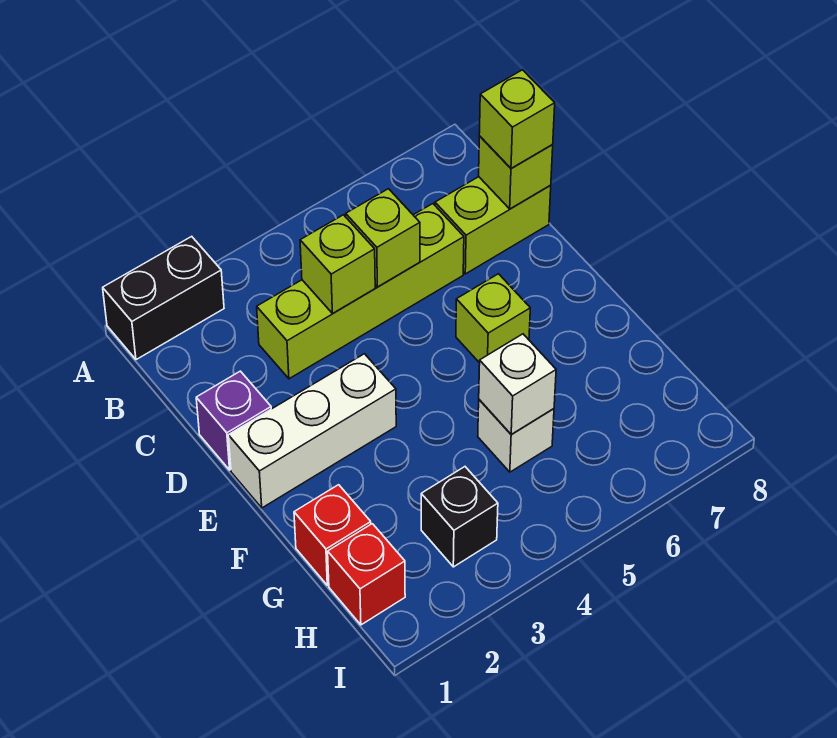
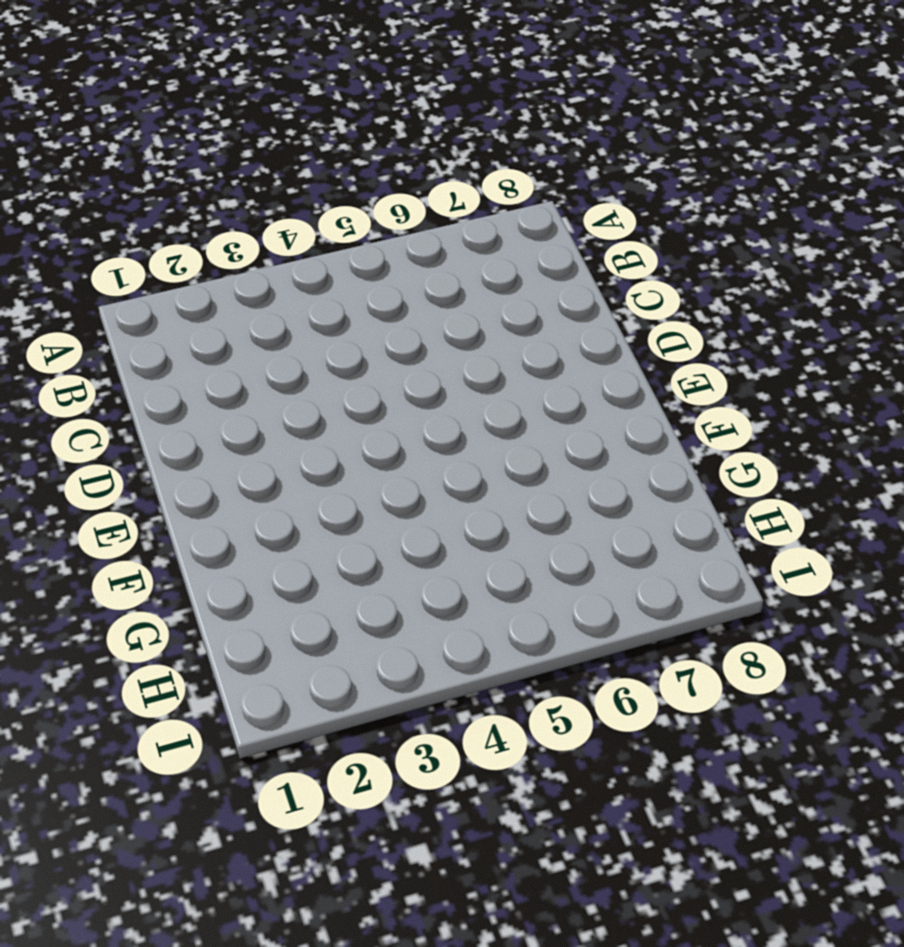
none -> black brick A1:A2 level 1
none -> lime brick C3:C6 level 1
none -> lime brick C7:C8 level 1

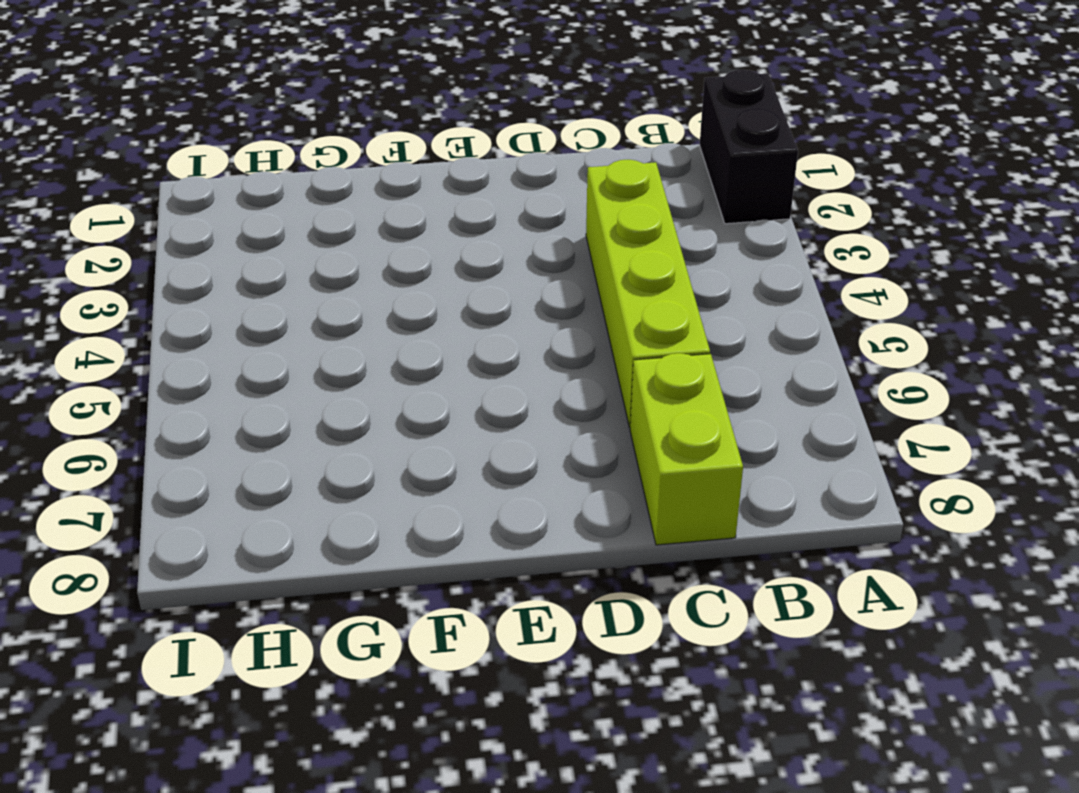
none -> purple brick D1 level 1
none -> white brick E1:E3 level 1
none -> lime brick E6 level 1

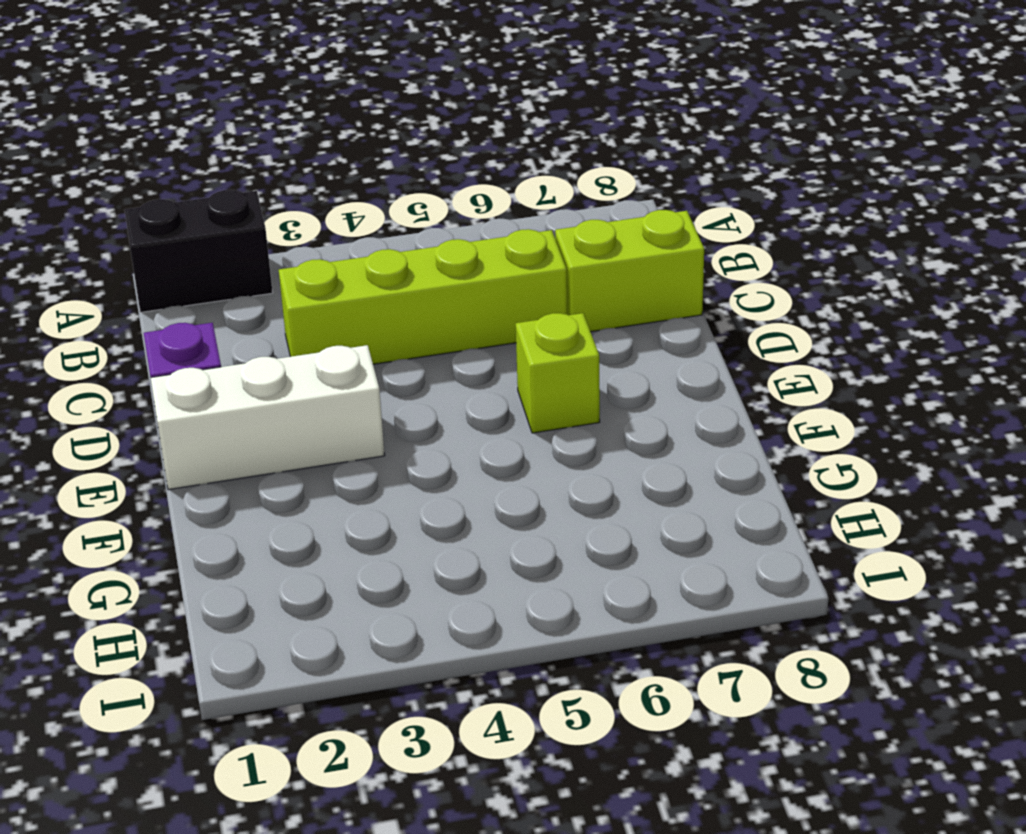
none -> red brick G1 level 1
none -> white brick G5 level 1
none -> red brick H1 level 1

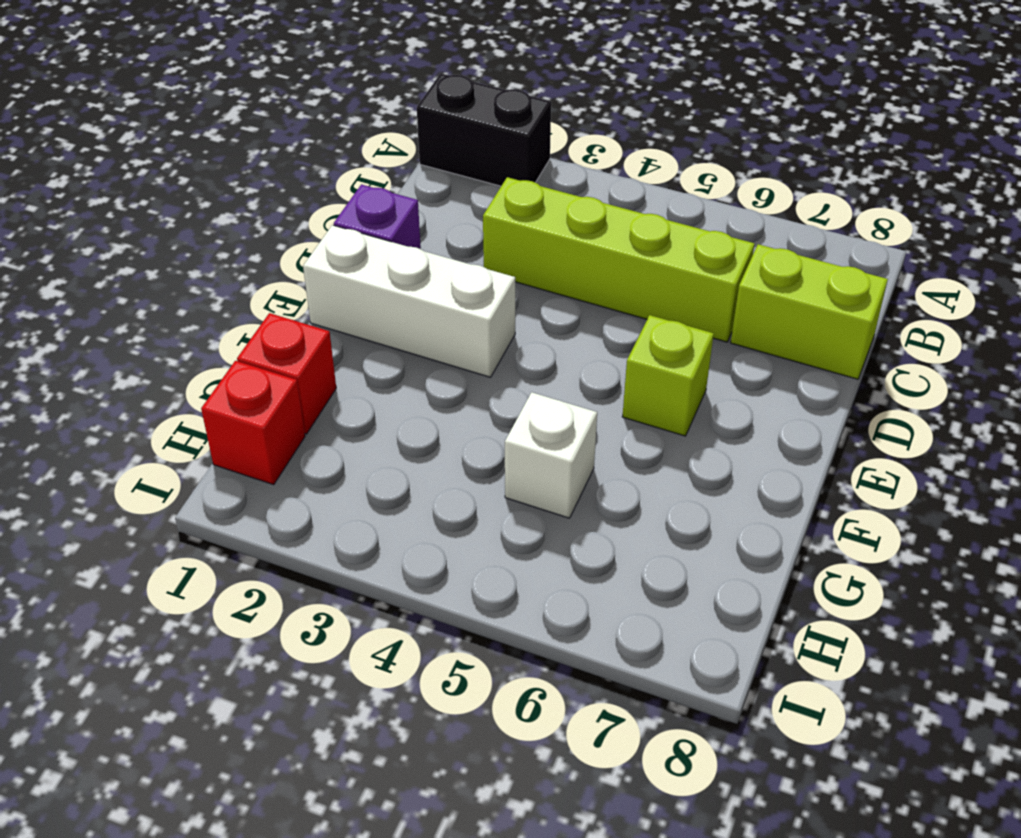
none -> black brick H3 level 1
none -> lime brick C4 level 2
none -> lime brick C5 level 2

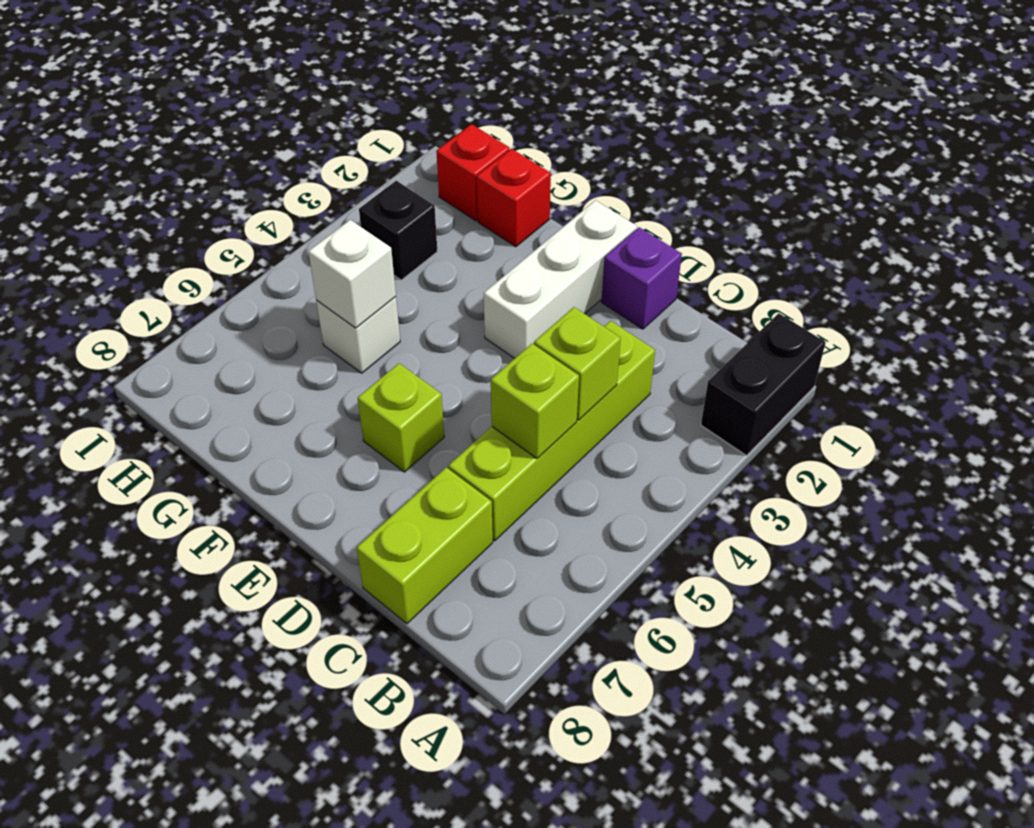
none -> lime brick C8 level 2
none -> lime brick C8 level 3

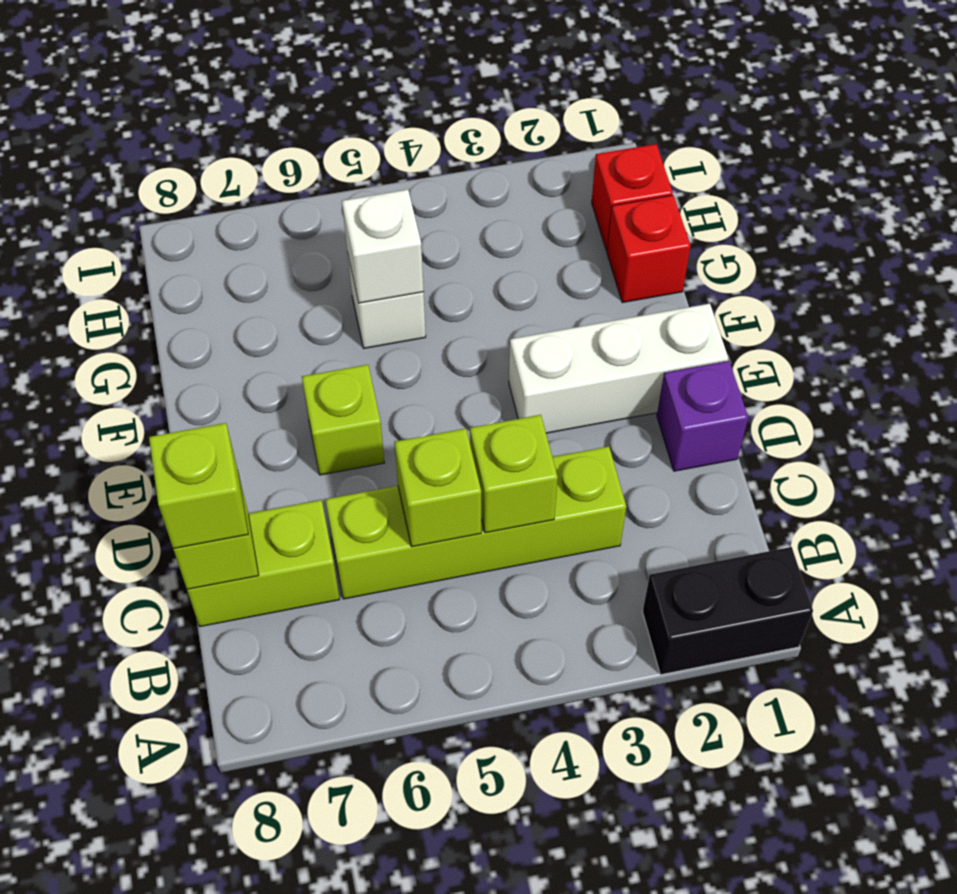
none -> black brick H3 level 1

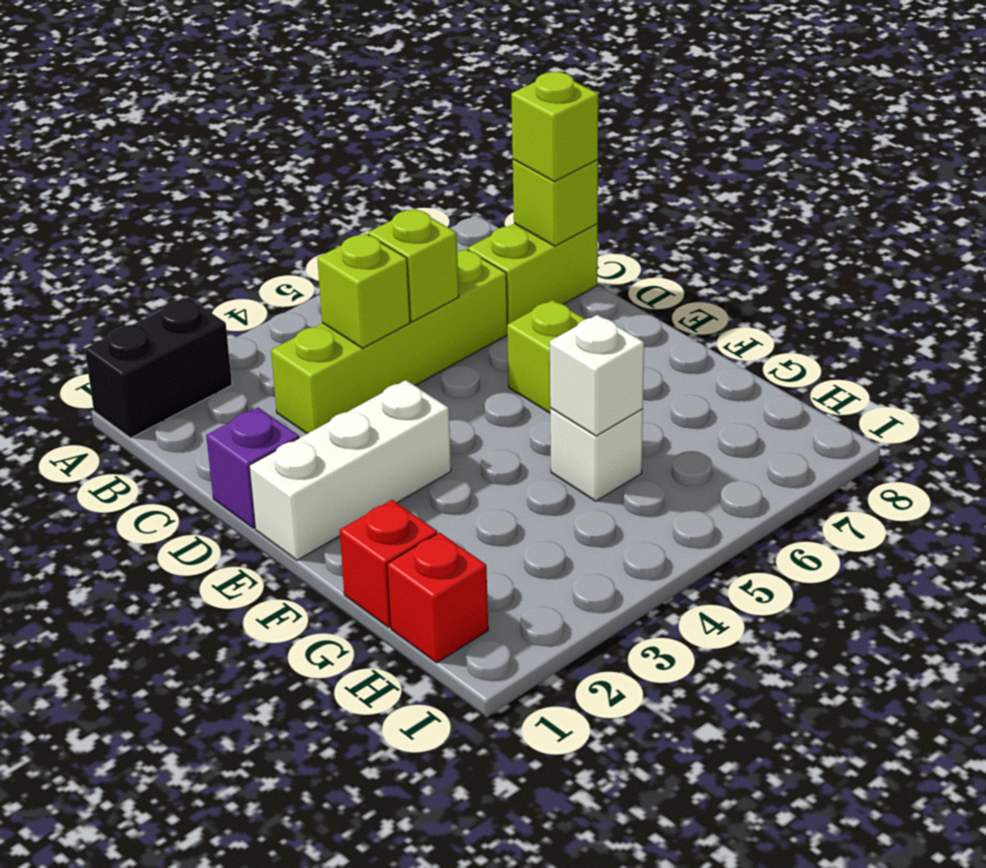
none -> black brick H3 level 1

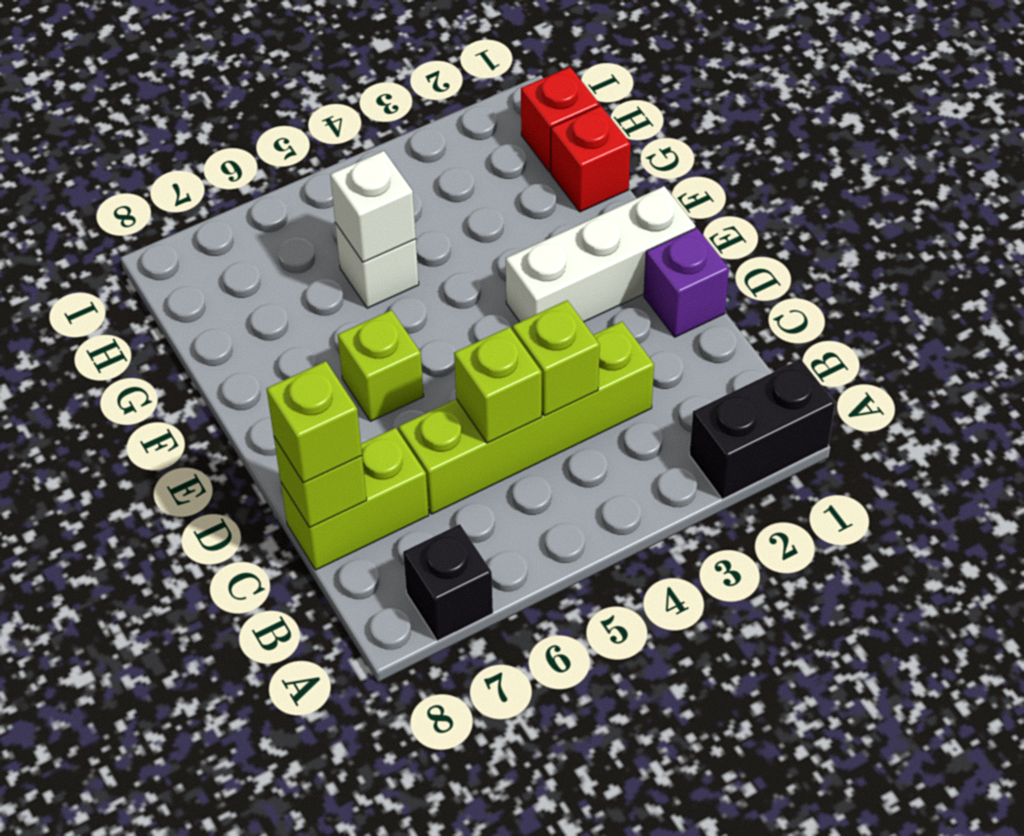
black brick A7 level 1 -> black brick H3 level 1

